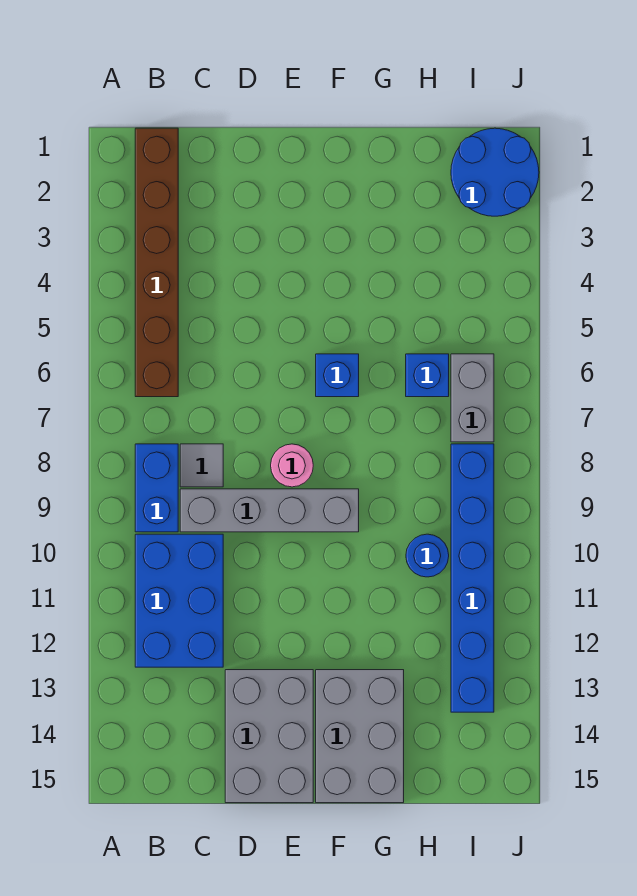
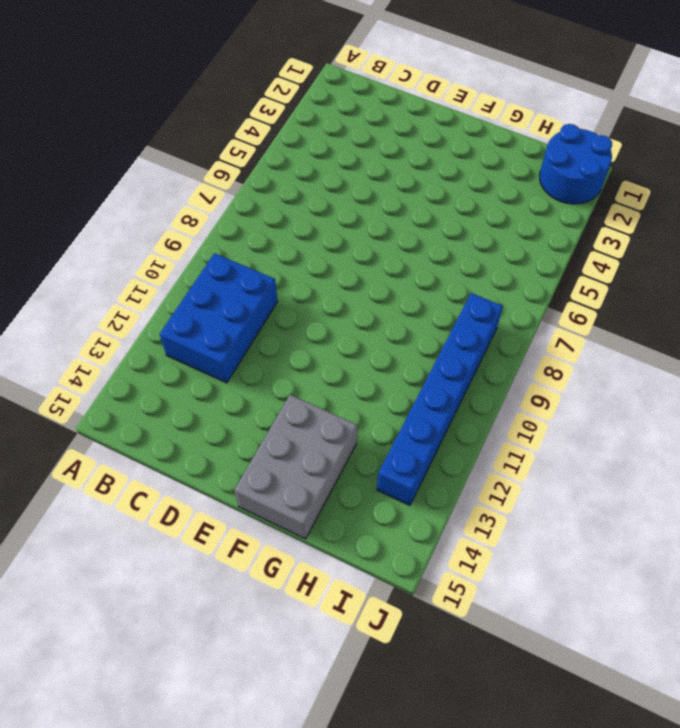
none -> brown brick B1:B6 level 1
none -> blue brick B8:B9 level 1
none -> grey tile C8 level 1

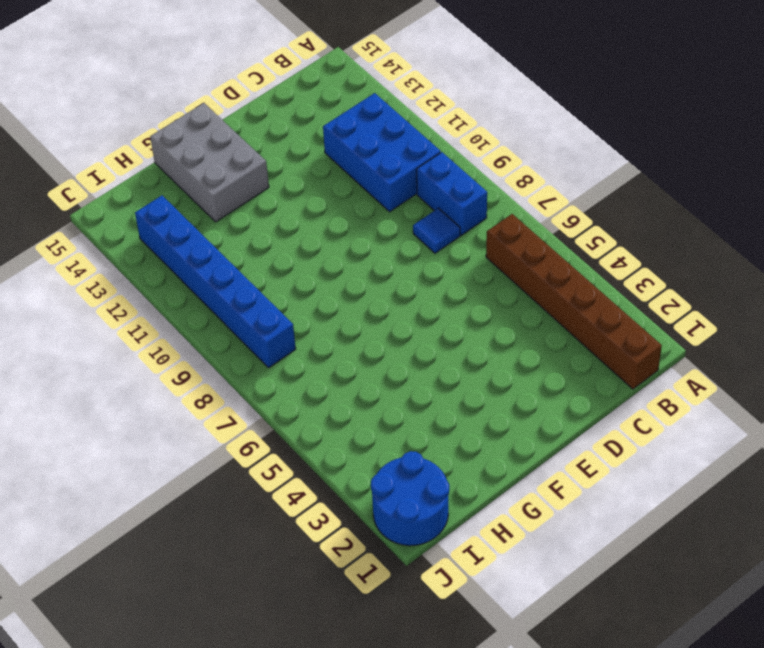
blue tile C8 level 1 -> grey tile C8 level 1
none -> grey brick C9:F9 level 1
none -> grey brick D13:E15 level 1
none -> pink round brick E8 level 1

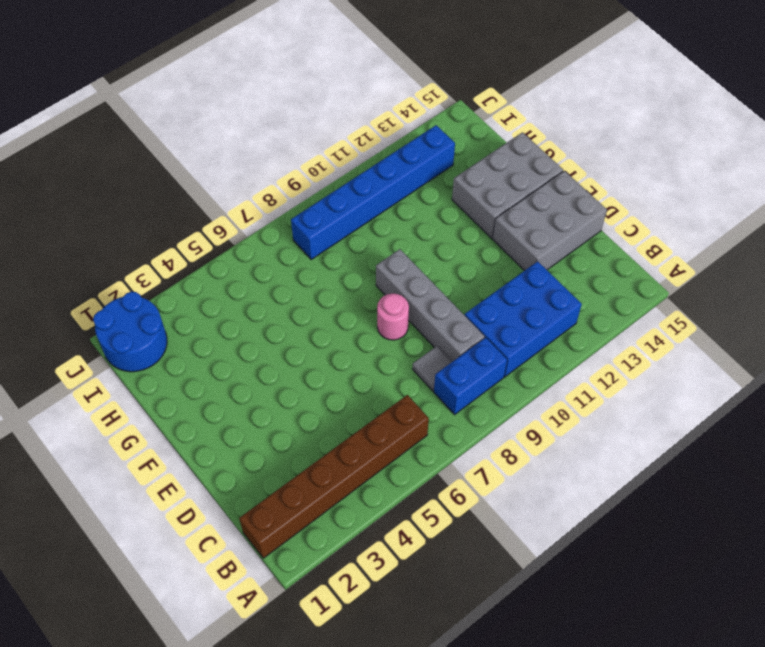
none -> blue brick F6 level 1
none -> blue brick H6 level 1
none -> blue round brick H10 level 1

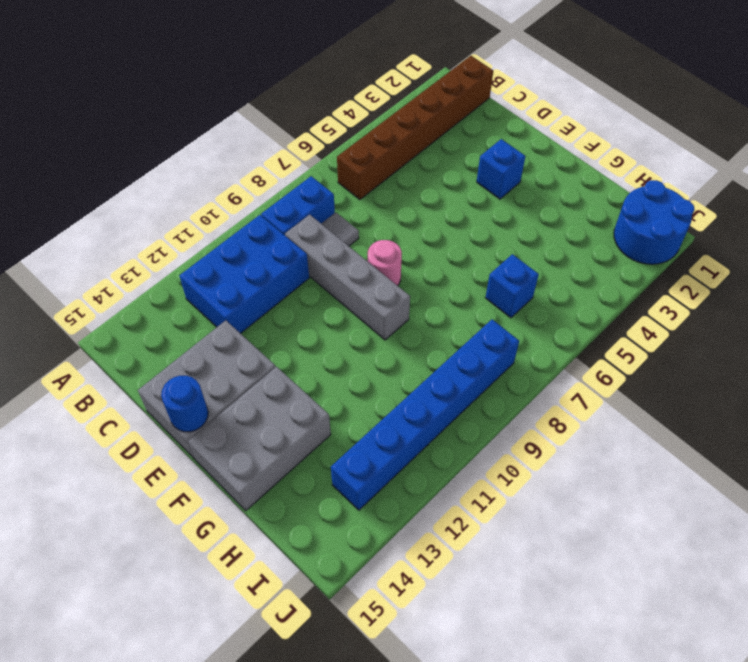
blue brick E3 level 1 -> blue brick F6 level 1
blue round brick E15 level 2 -> blue round brick H10 level 1
none -> grey brick I6:I7 level 1

